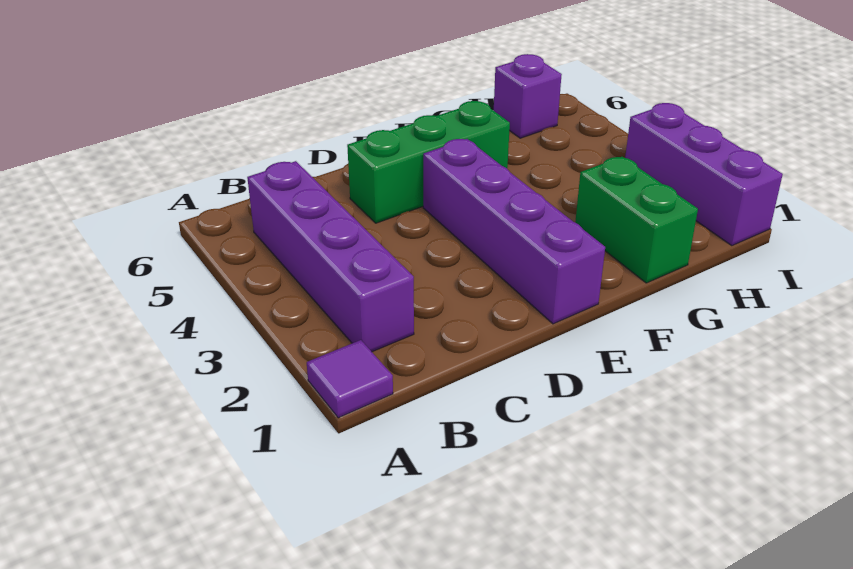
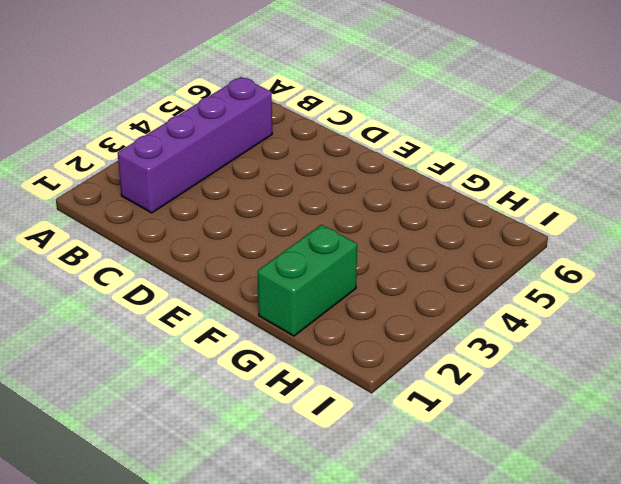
none -> purple tile A1 level 1
none -> green brick D5:F5 level 1

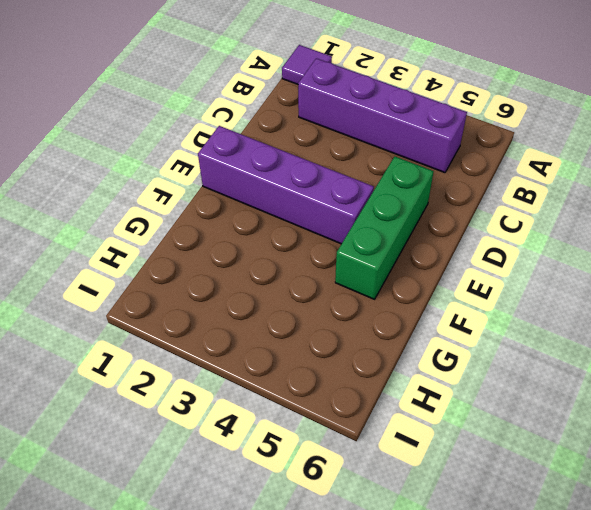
none -> green brick G1:G2 level 1
none -> purple brick H6 level 1

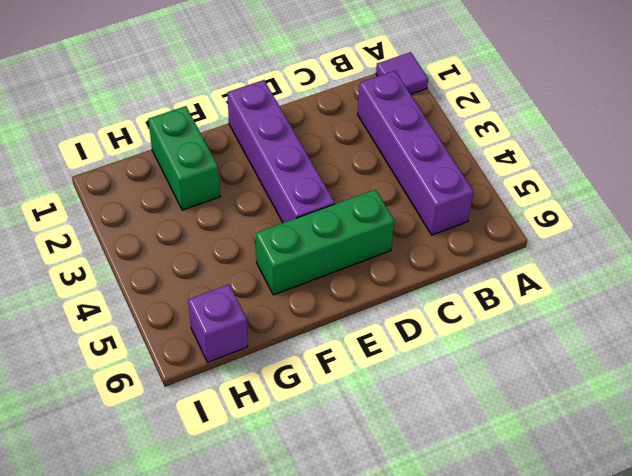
none -> purple brick I1:I3 level 1

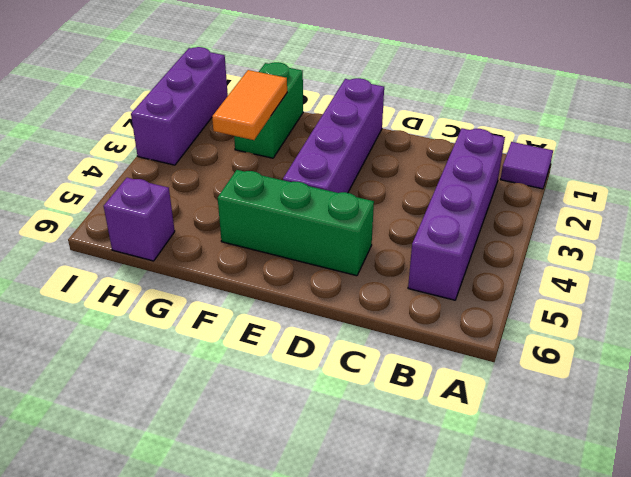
orange tile G2:G3 level 2 -> none

